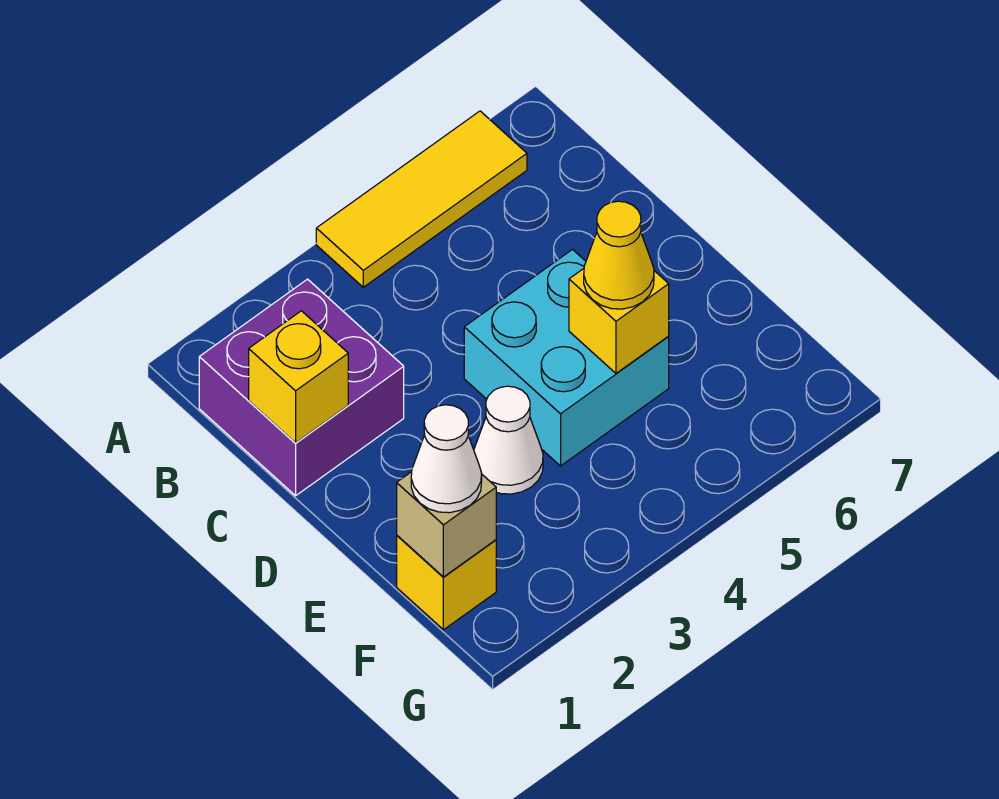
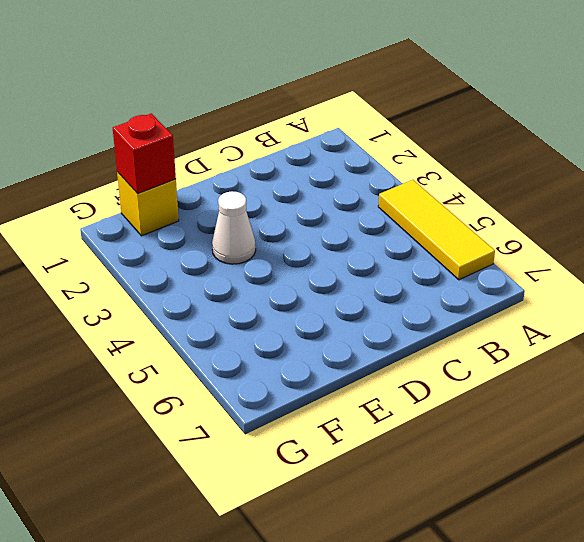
red brick F1 level 2 -> tan brick F1 level 2
none -> purple brick B1:C2 level 1
none -> cyan brick D4:E5 level 1

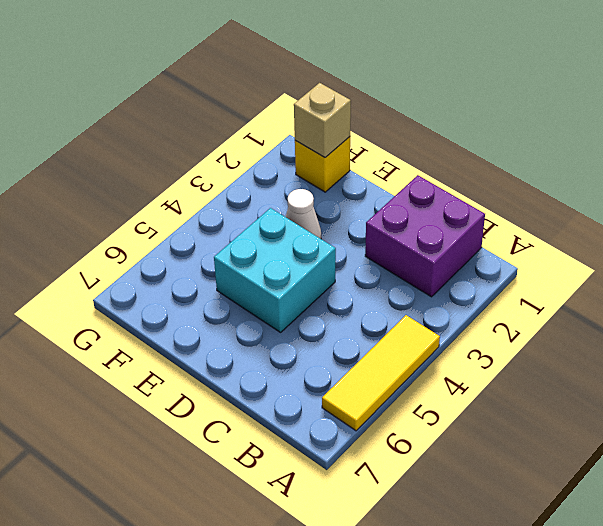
none -> yellow brick C1 level 2
none -> yellow brick E5 level 2

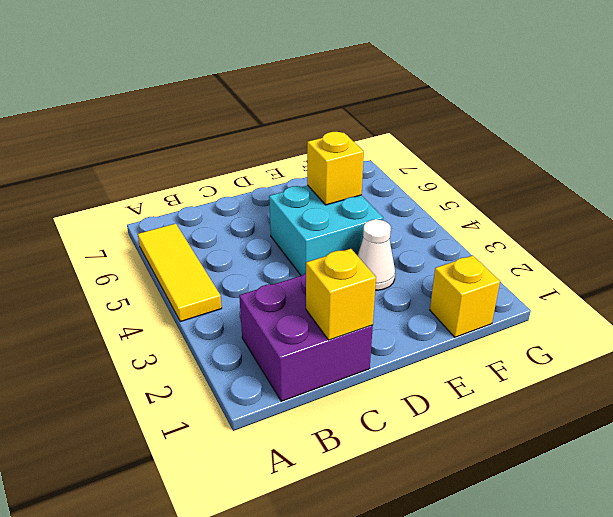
none -> tan brick F1 level 2
none -> yellow cone E5 level 3

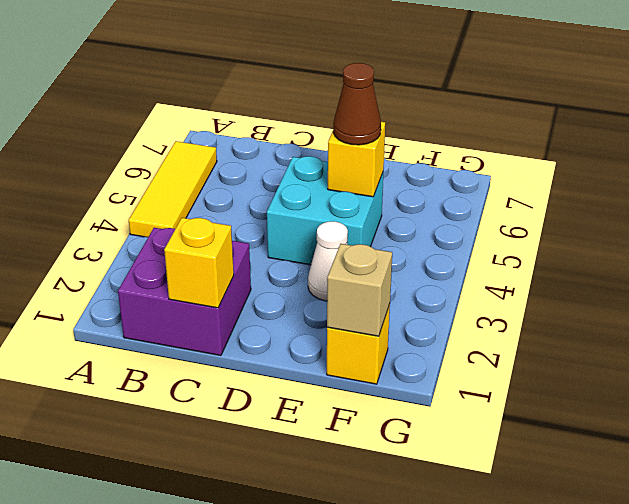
brown cone E5 level 3 -> yellow cone E5 level 3
none -> white cone F1 level 3

